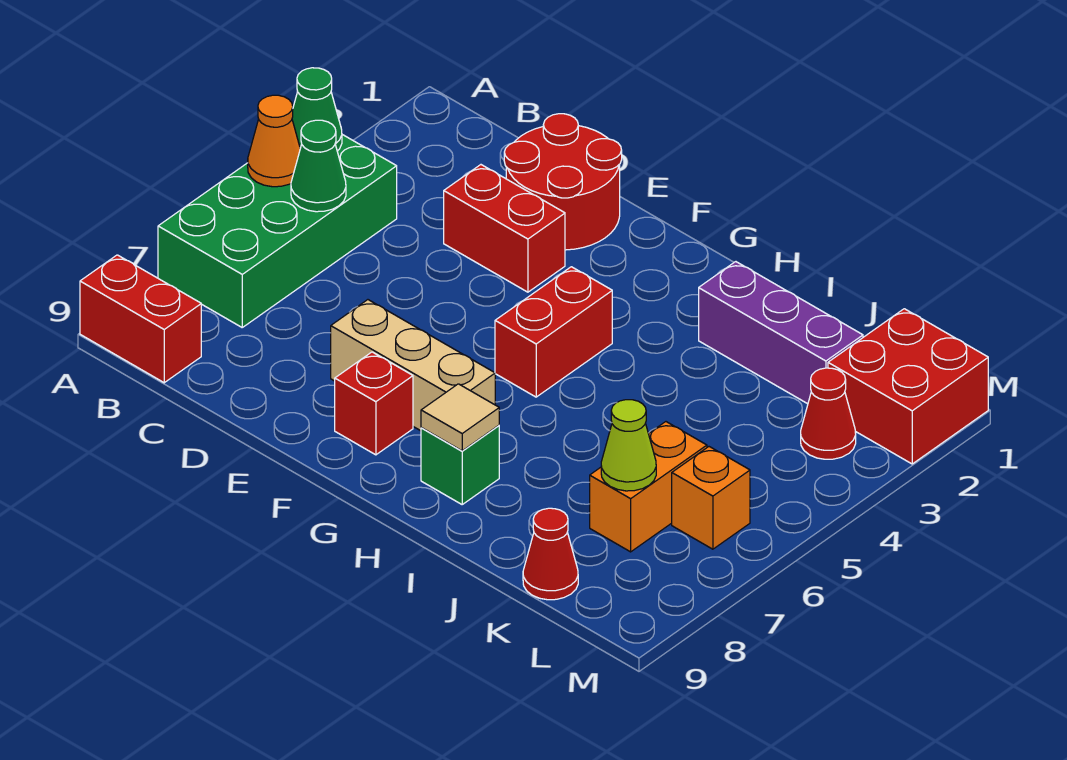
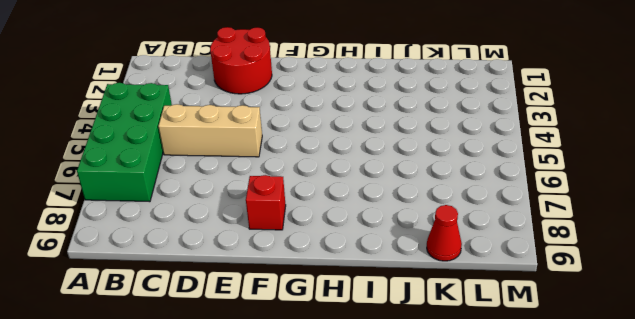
tan brick C5:E5 level 1 -> tan brick E7:G7 level 1
none -> red brick A9:B9 level 1
none -> red brick D3:E3 level 1
none -> red brick G4:G5 level 1

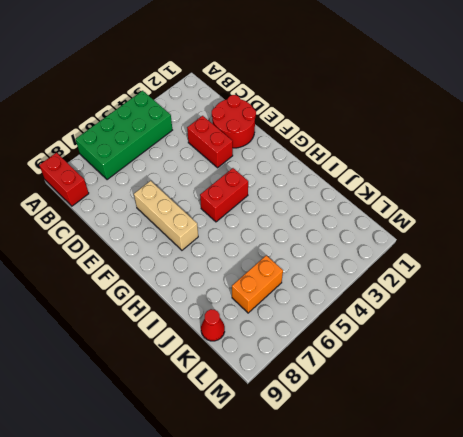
none -> red brick F8 level 1
none -> green brick H8 level 1
none -> purple brick I2:K2 level 1

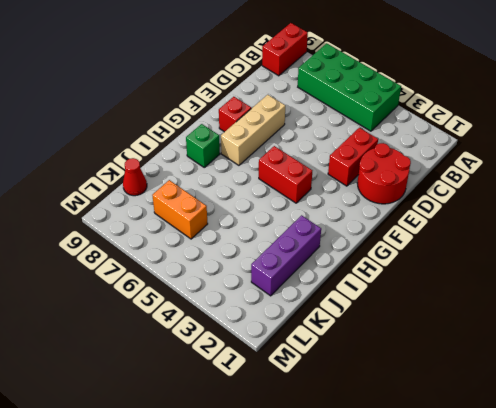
none -> red brick L1:M2 level 1
none -> red cone L3 level 1
none -> orange brick L6 level 1

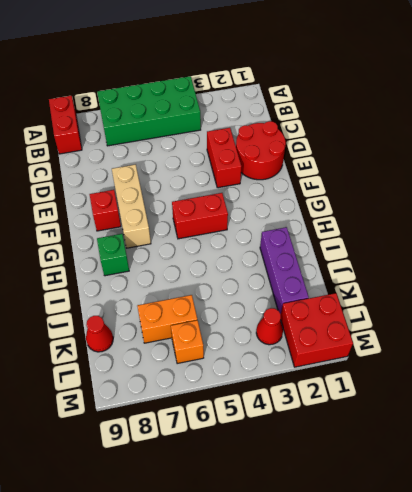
none -> green cone A4 level 2
none -> orange cone A5 level 2
none -> green cone B5 level 2

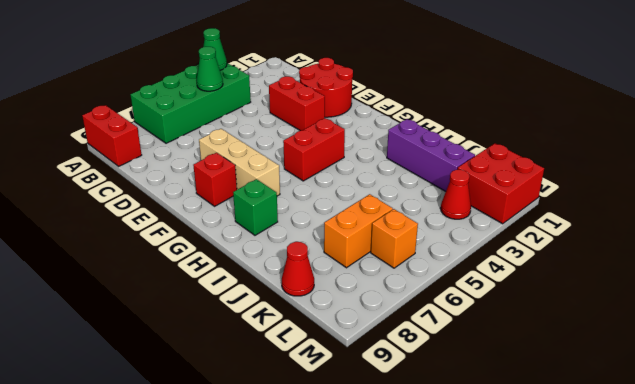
none -> orange cone A5 level 2
none -> tan tile H8 level 2
none -> lime cone K7 level 2

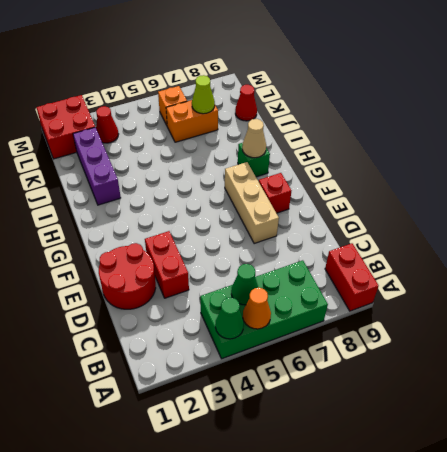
tan cone H8 level 2 -> tan tile H8 level 2
none -> red brick G4:G5 level 1

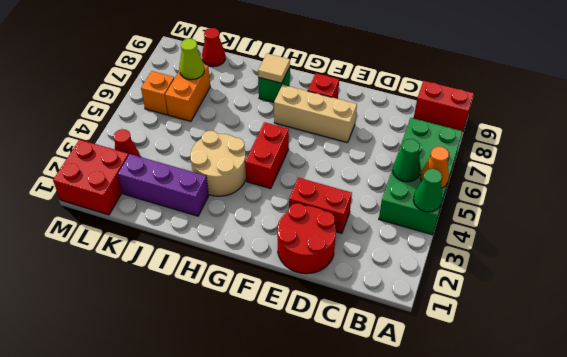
tan round brick H3:I4 level 1 -> none

